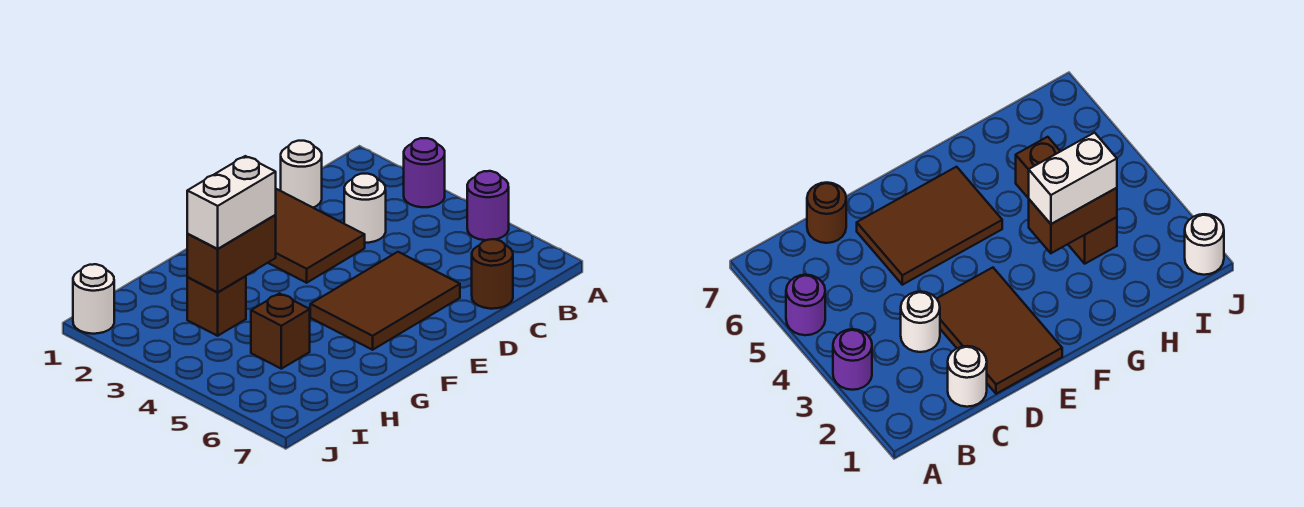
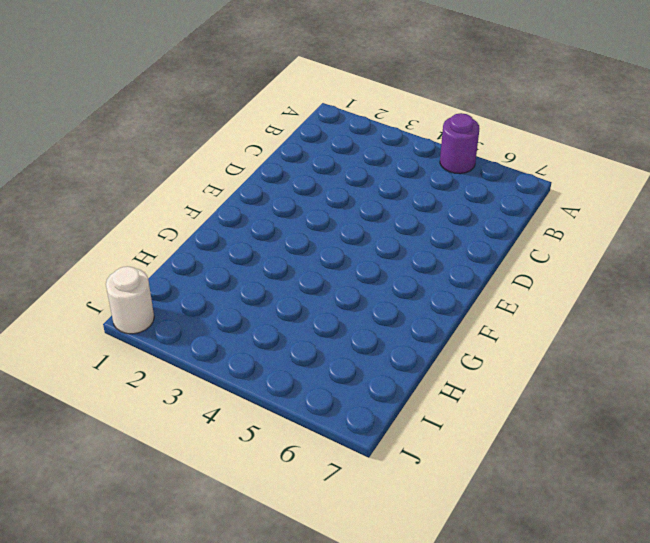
none -> purple round brick A3 level 1
none -> white round brick C1 level 1
none -> white round brick C3 level 1

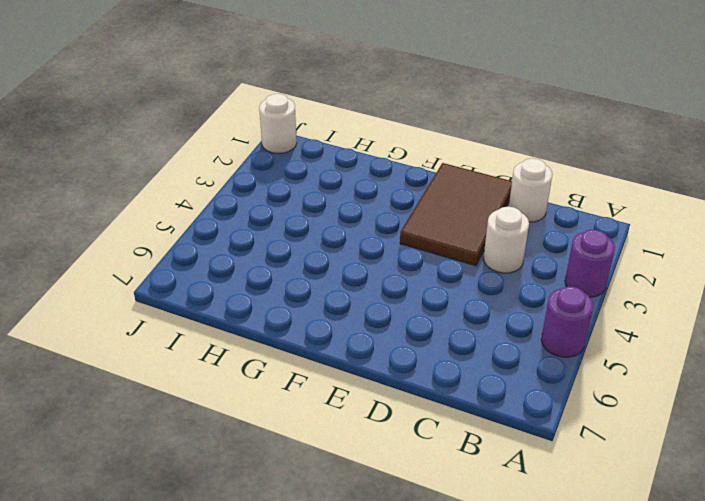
none -> brown round brick C7 level 1
none -> brown tile D5:F6 level 1
none -> brown brick H3 level 1

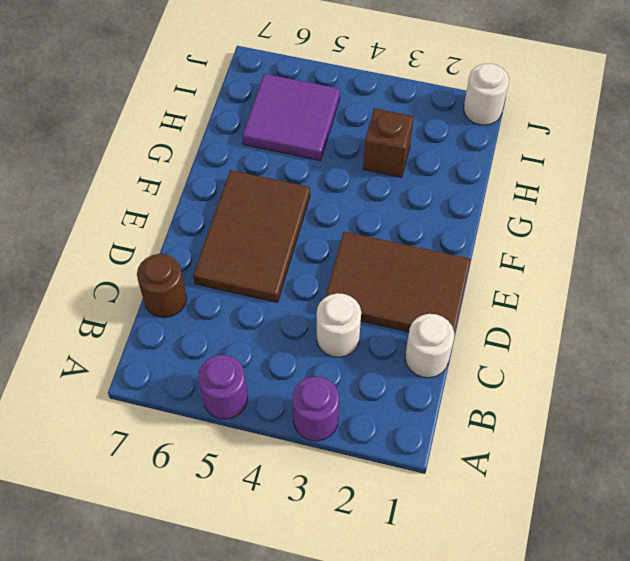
purple tile H5:I6 level 1 -> brown brick H5 level 1
none -> brown brick G3:H3 level 2
none -> white brick G3:H3 level 3

